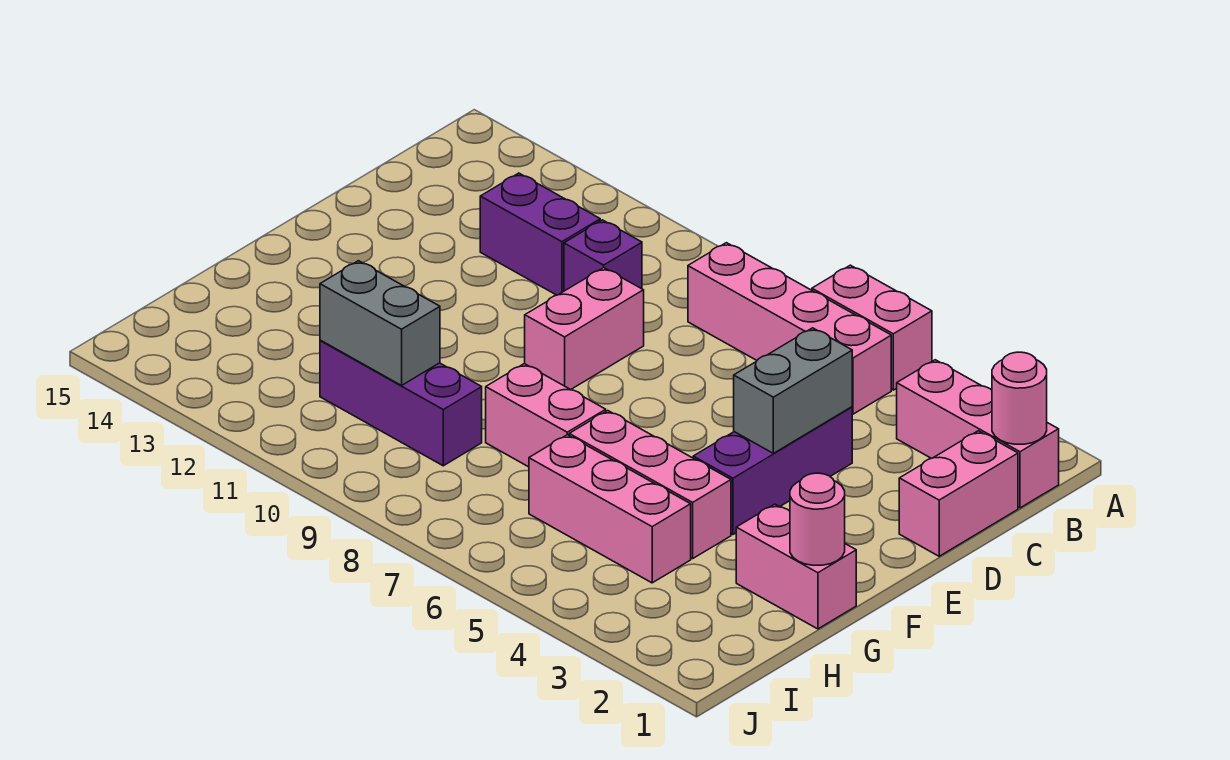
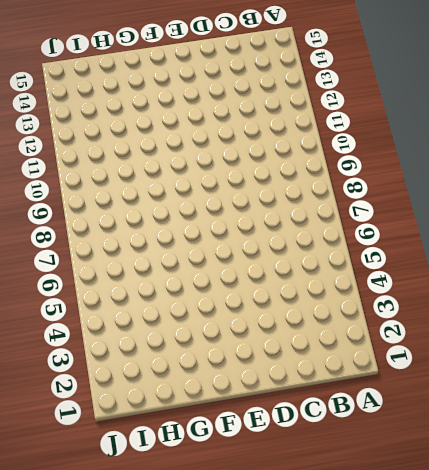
none -> pink brick A5:A6 level 1
none -> pink brick B1:B3 level 1
none -> pink brick B5:B8 level 1

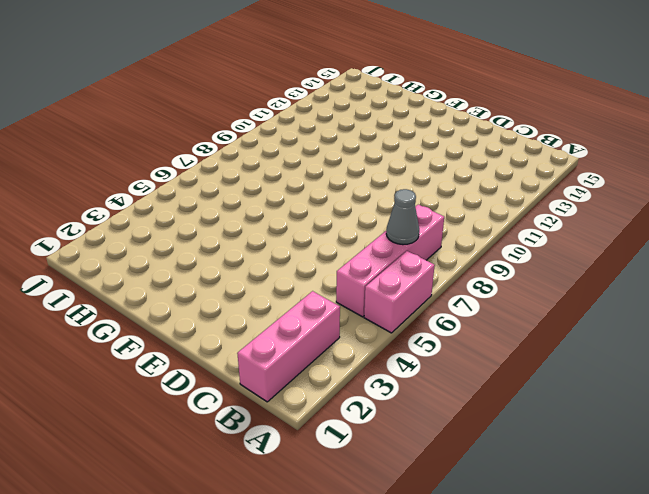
grey cone B7 level 2 -> none
none -> pink brick C1:D1 level 1
none -> purple brick C10 level 1
none -> purple brick C11:C12 level 1

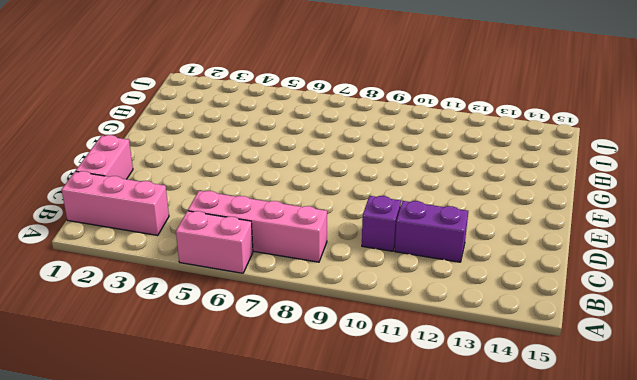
none -> purple brick D4:F4 level 1
none -> pink brick D9:E9 level 1
none -> pink brick G1:G2 level 1

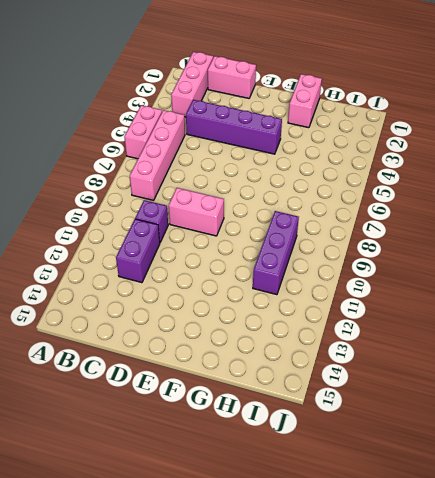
purple brick C4:F4 level 1 -> purple brick D4:F4 level 1
none -> pink brick G4:G6 level 1
none -> pink brick G7:G8 level 1
none -> pink brick H4:H6 level 1

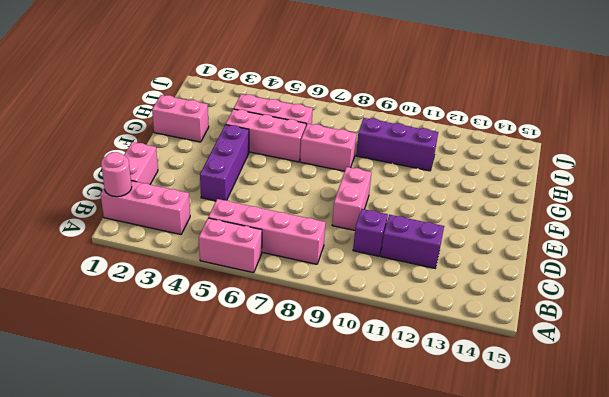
none -> grey brick D4:E4 level 2
none -> pink round brick G1 level 2
none -> grey brick H10:H11 level 2

